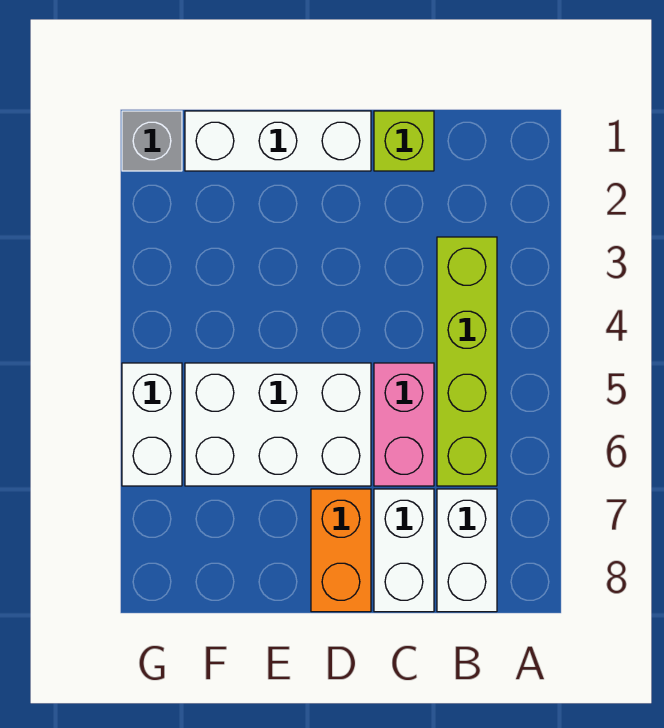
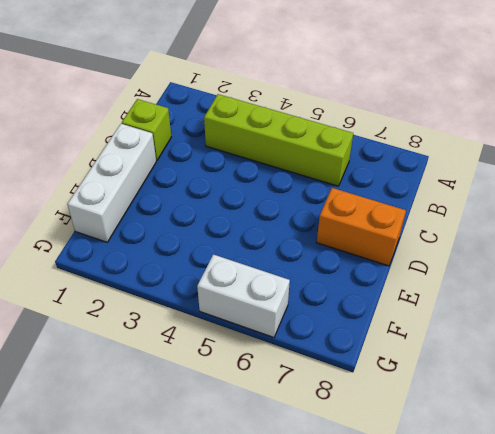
none -> white brick B7:B8 level 1
none -> pink brick C5:C6 level 1

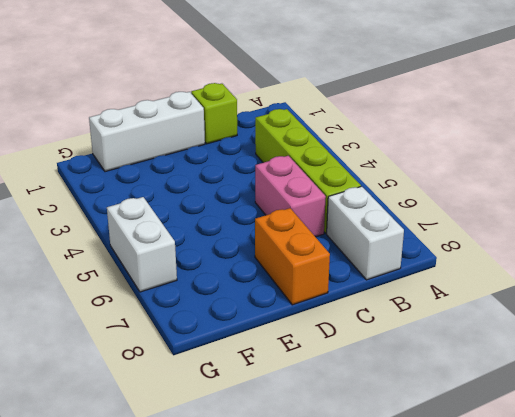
none -> white brick C7:C8 level 1
none -> white brick D5:F6 level 1

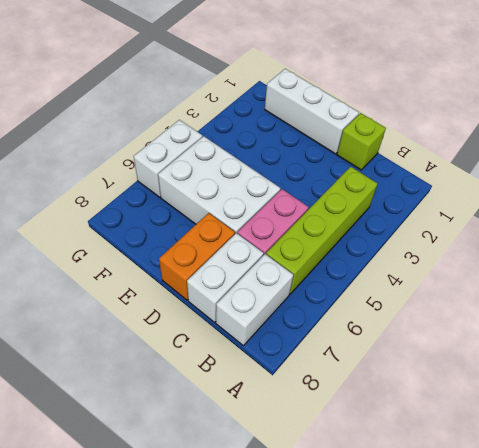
none -> grey brick G1 level 1

